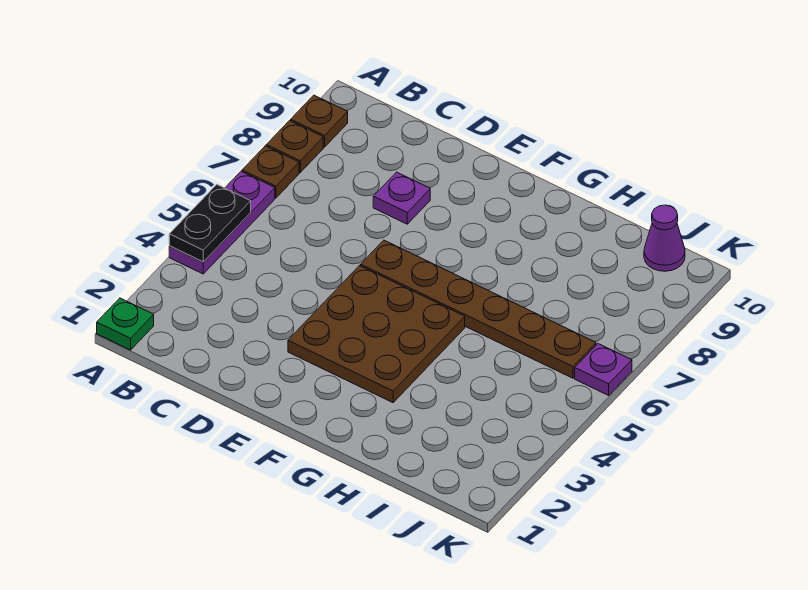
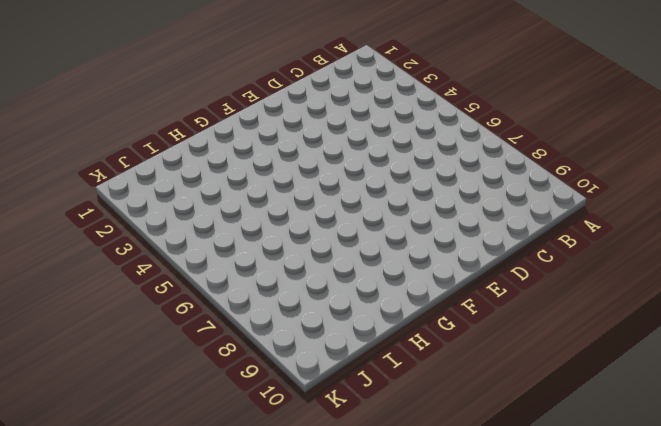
none -> green plate A1 level 1
none -> purple plate A4:A6 level 1

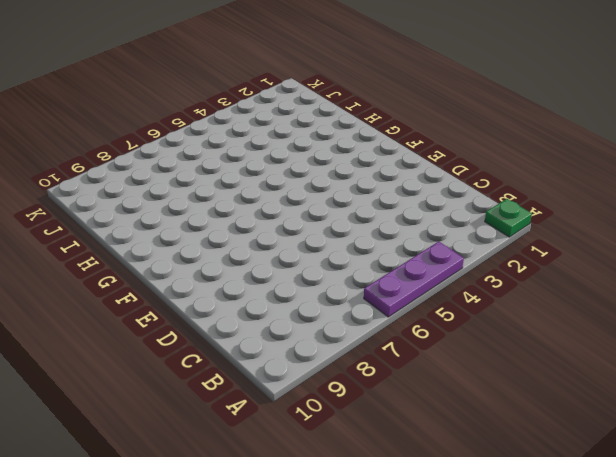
none -> brown plate A7 level 1
none -> brown plate A8 level 1

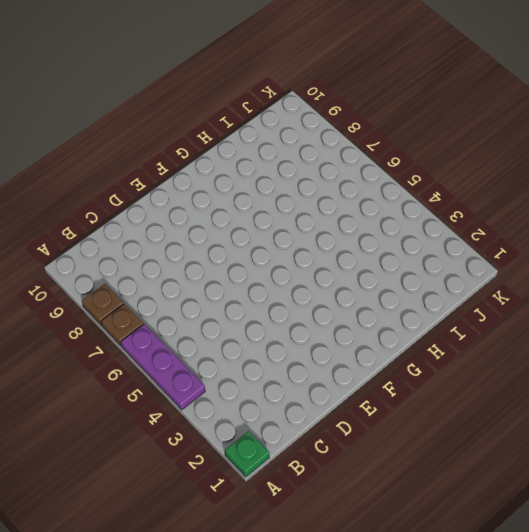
none -> brown plate A9 level 1
none -> purple plate D8 level 1

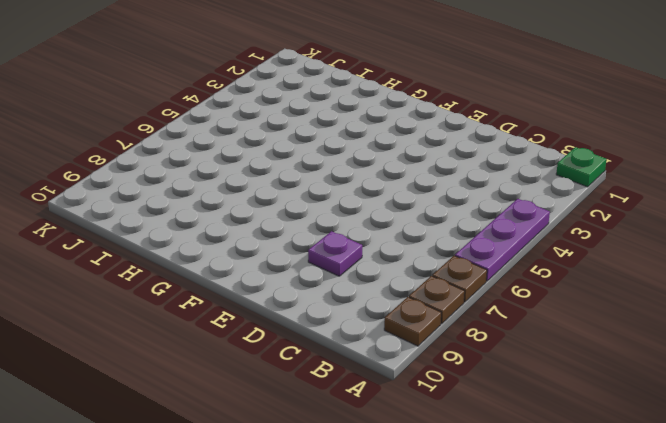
none -> brown plate E3:G5 level 1
none -> brown plate E6:J6 level 1

